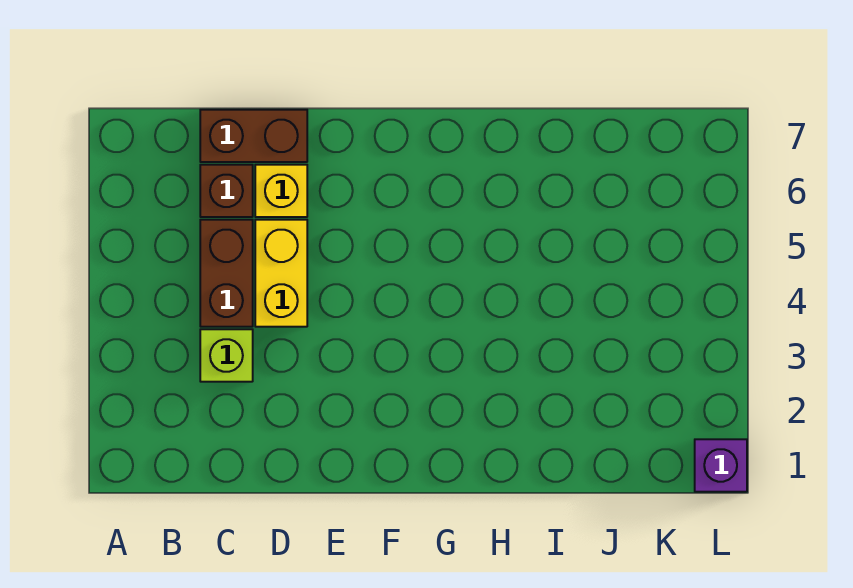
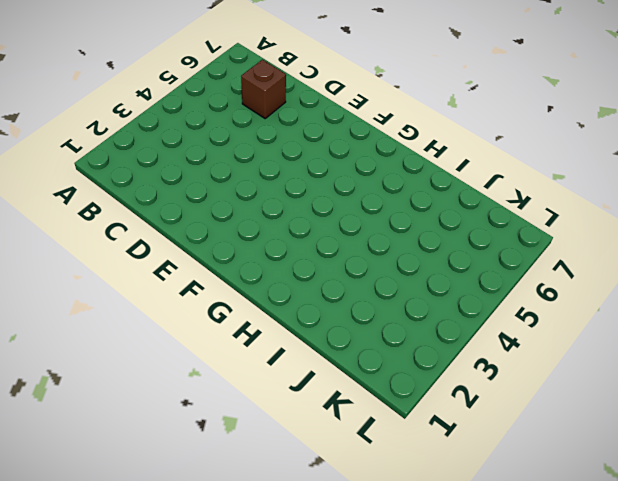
none -> lime brick C3 level 1
none -> brown brick C4:C5 level 1

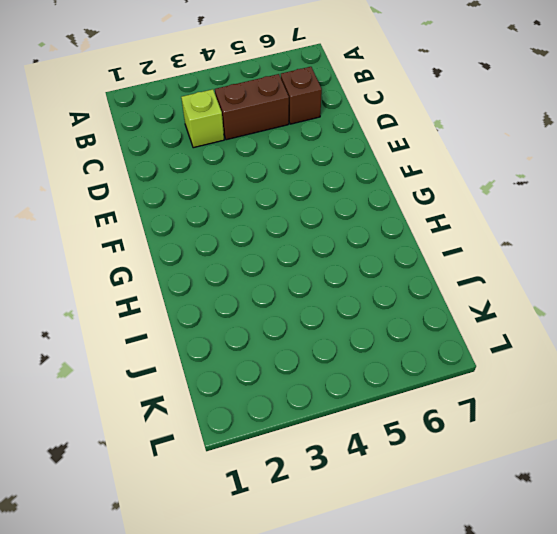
none -> brown brick C7:D7 level 1
none -> yellow brick D4:D5 level 1

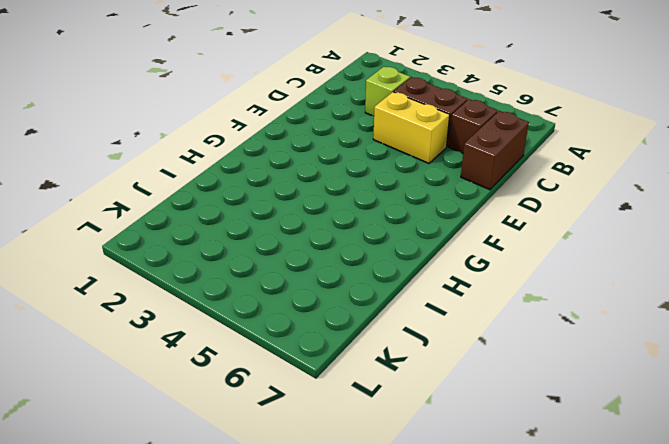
none -> yellow brick D6 level 1
none -> purple brick L1 level 1

